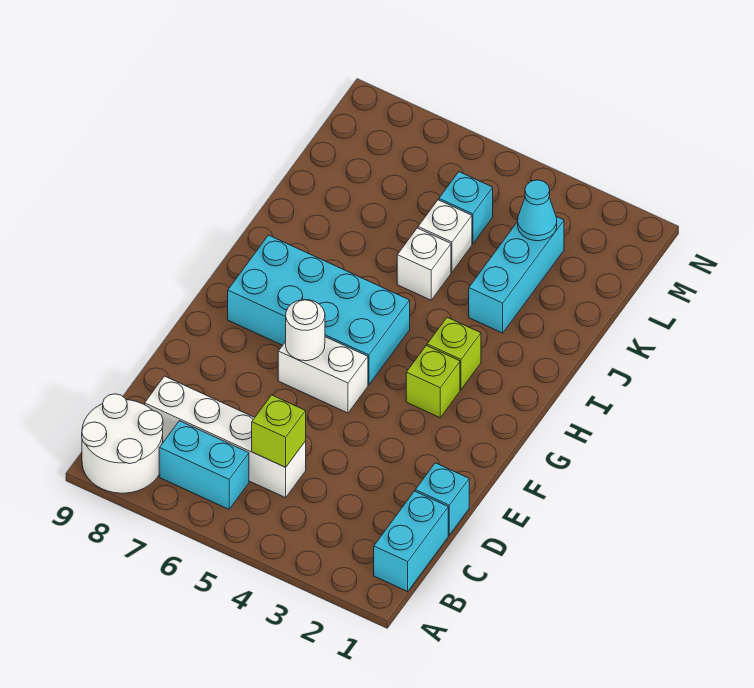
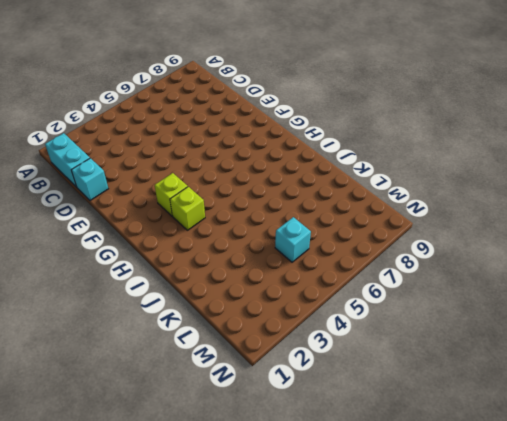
none -> white round brick A8:B9 level 1
none -> cyan brick B6:B7 level 1
none -> white brick C5:C8 level 1

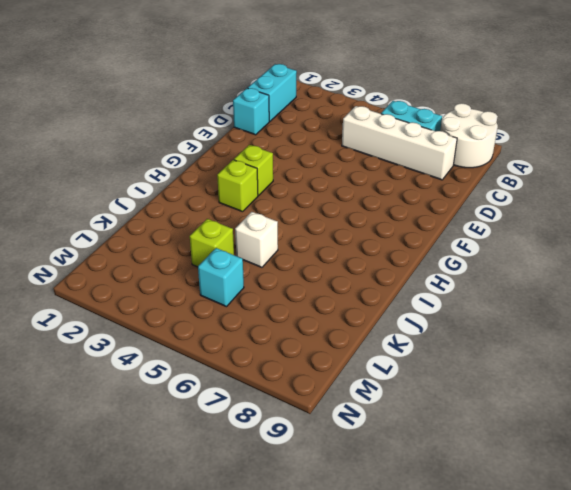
lime brick K4 level 1 -> lime brick C5 level 2
none -> white brick F5:F6 level 1
none -> cyan brick G5:H8 level 1
none -> cyan brick J3:L3 level 1

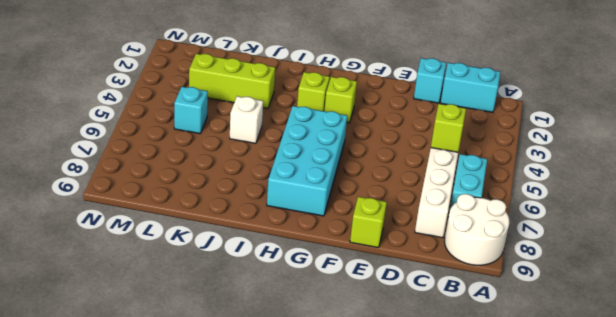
lime brick E9 level 1 -> none
lime brick J3:L3 level 1 -> cyan brick J3:L3 level 1
none -> white brick F5:F6 level 1
none -> white brick K5 level 1
none -> white round brick F6 level 2

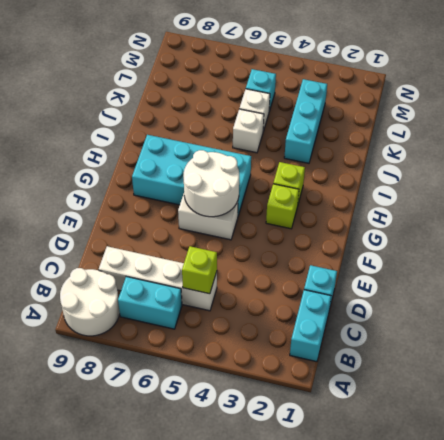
white round brick F5:G6 level 2 -> white round brick F6 level 2
none -> cyan cone L3 level 2

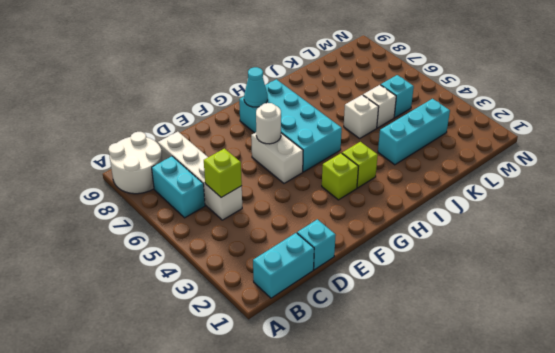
cyan cone G8 level 2 -> cyan cone L3 level 2

